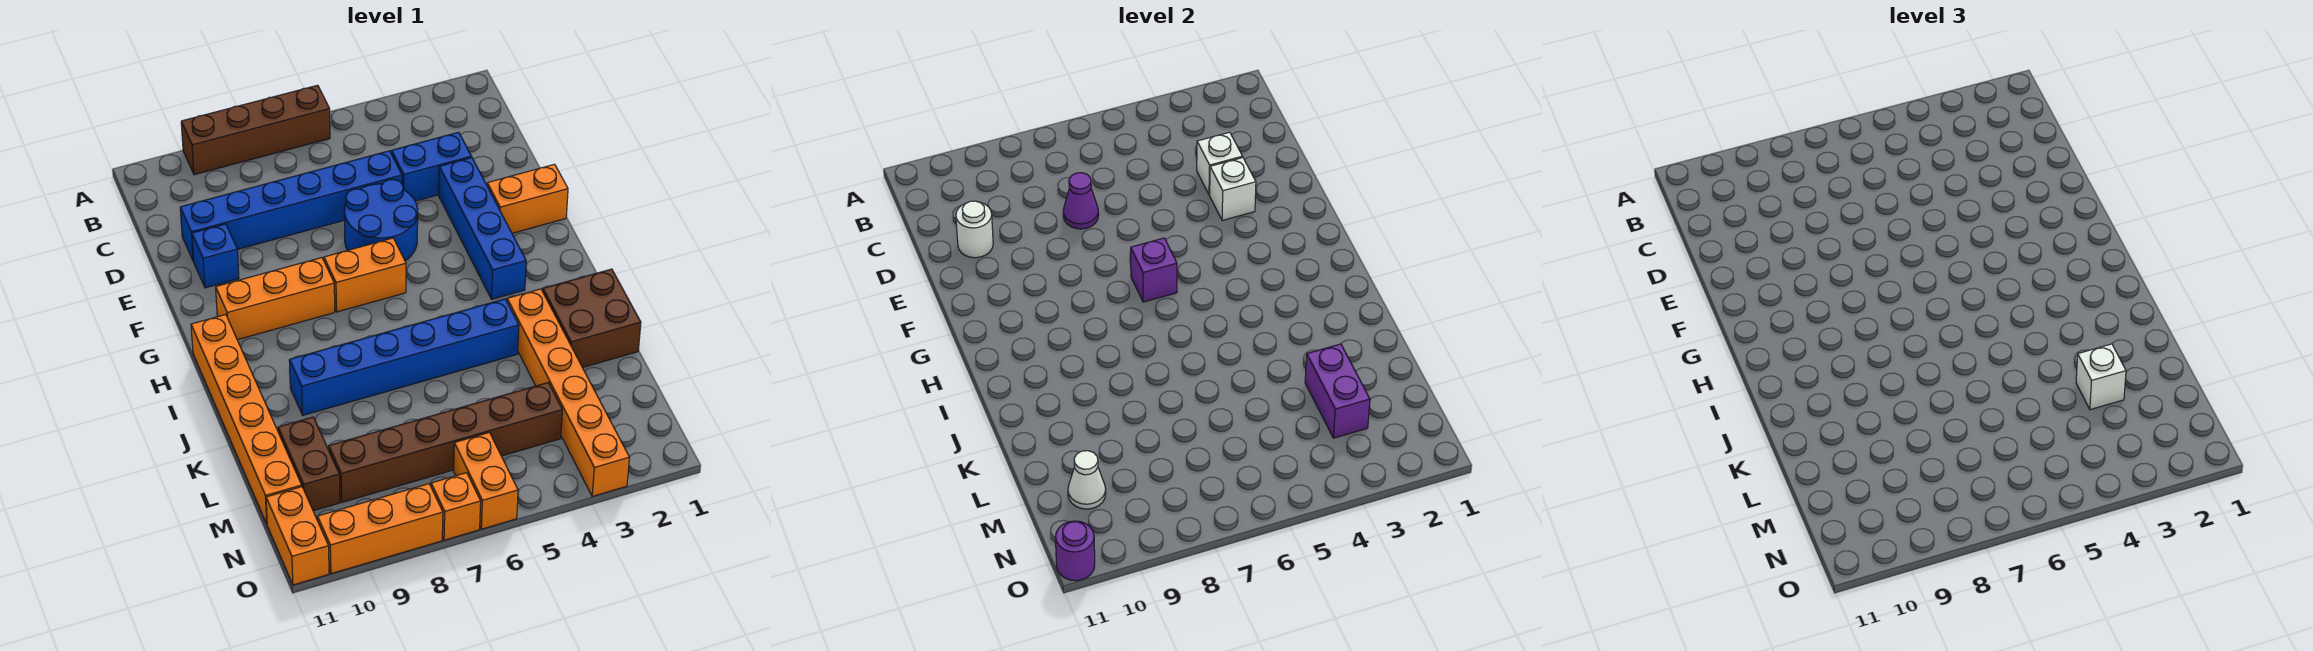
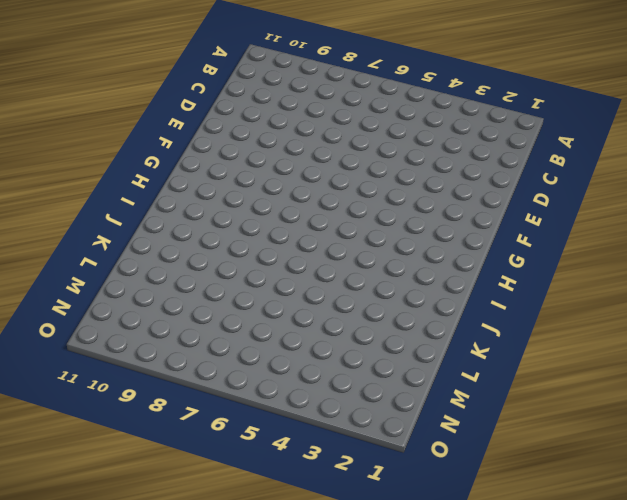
none -> brown brick A6:A9 level 1
none -> blue brick D3:D4 level 1
none -> blue brick D5:D10 level 1

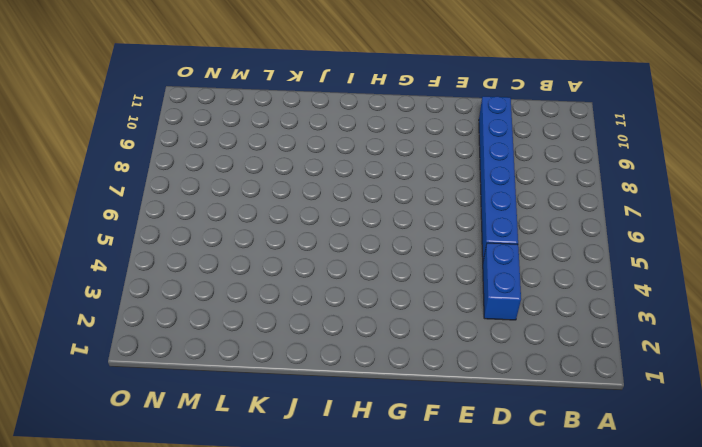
none -> brown brick A6:A9 level 1
none -> blue brick E3:H3 level 1
none -> blue round brick E5:F6 level 1

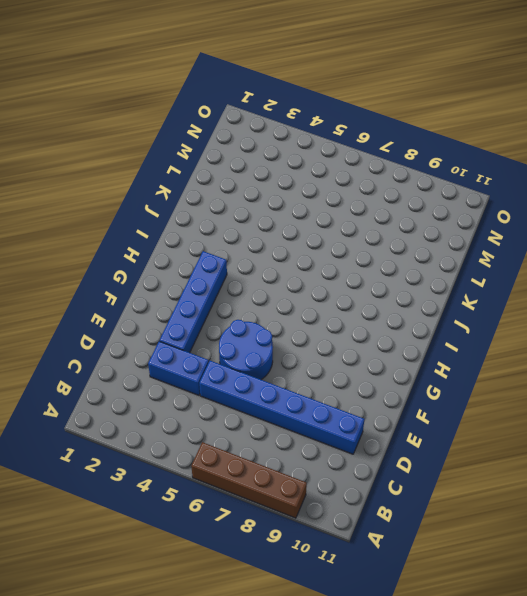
none -> blue brick E10 level 1
none -> orange brick F1:F2 level 1
none -> orange brick G6:G7 level 1

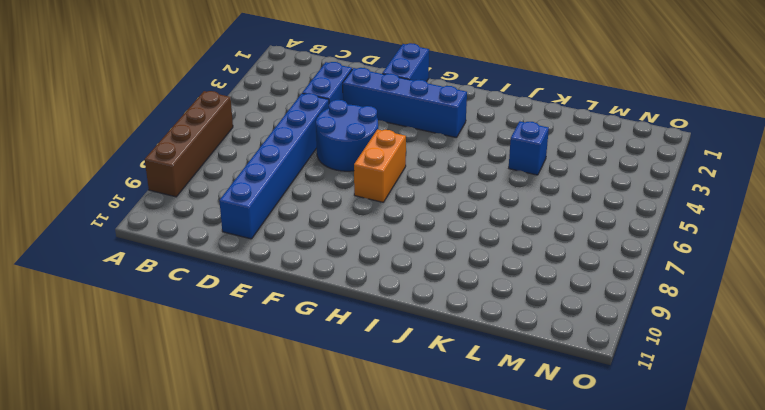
blue brick F1:F2 level 1 -> orange brick F1:F2 level 1
blue brick K4 level 1 -> blue brick E10 level 1
none -> orange brick G8:G10 level 1
none -> orange brick H11:M11 level 1
none -> brown brick J1:K2 level 1

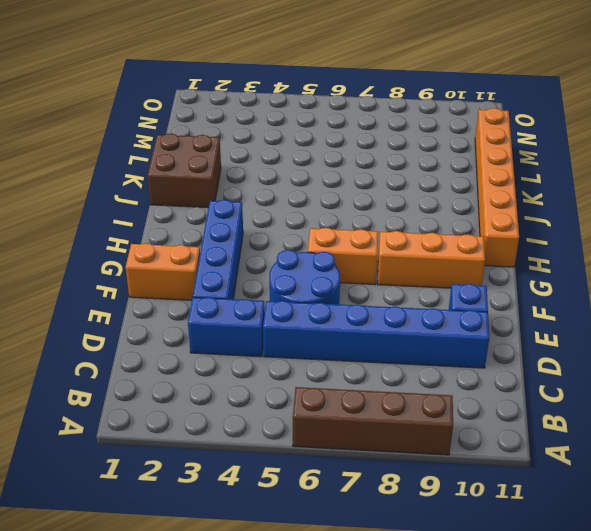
none -> orange brick J3:O3 level 1
none -> blue brick J4:J9 level 1
none -> brown brick L10:M10 level 1

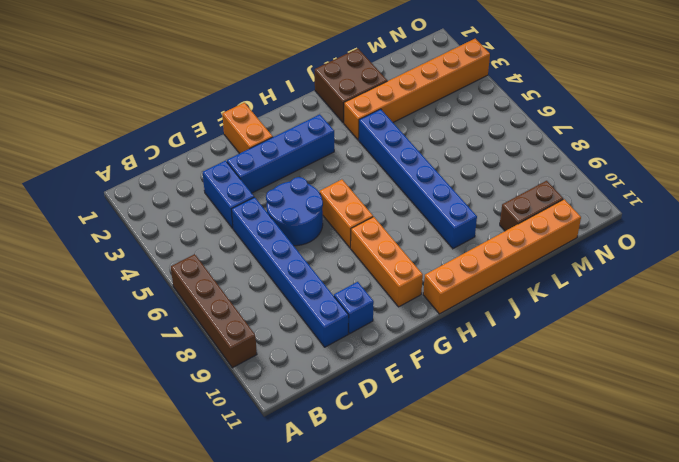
none -> brown brick M4:M9 level 1
none -> orange brick N6:O6 level 1
none -> orange brick N11:O11 level 1

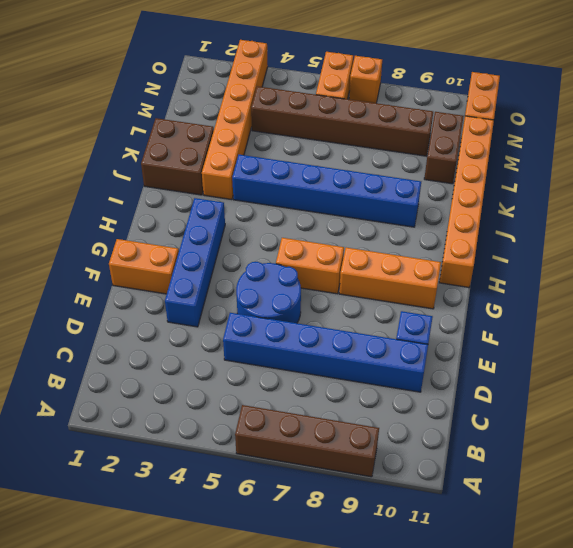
none -> blue brick D3:D4 level 1
none -> orange brick O8:O10 level 1
none -> white brick D3 level 2

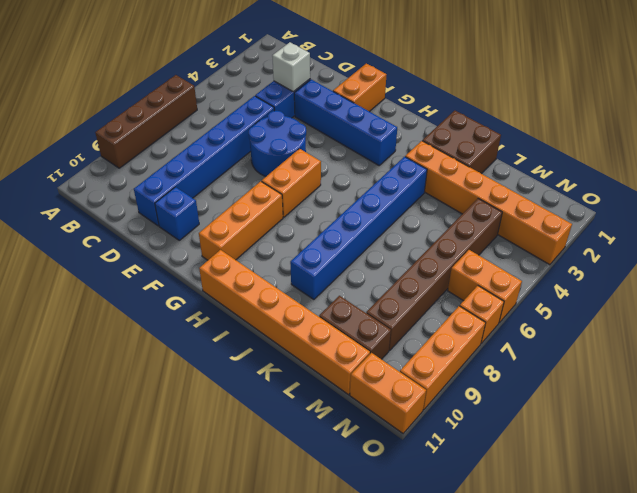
none -> purple cone D7 level 2
none -> white round brick D10 level 2
none -> white brick E3 level 2

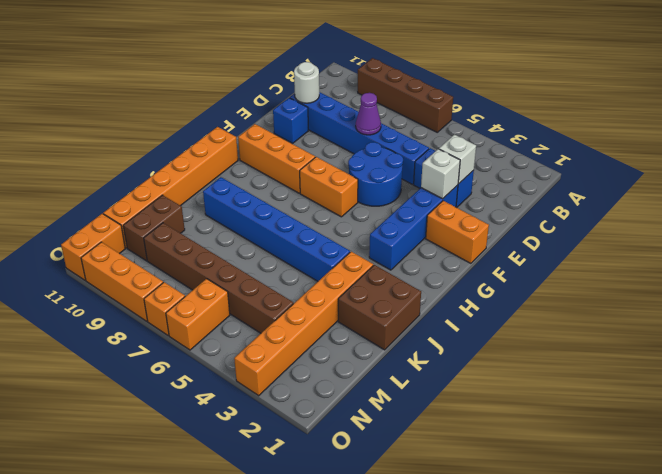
none -> purple brick G6 level 2
none -> purple brick L3:M3 level 2
none -> white cone M10 level 2

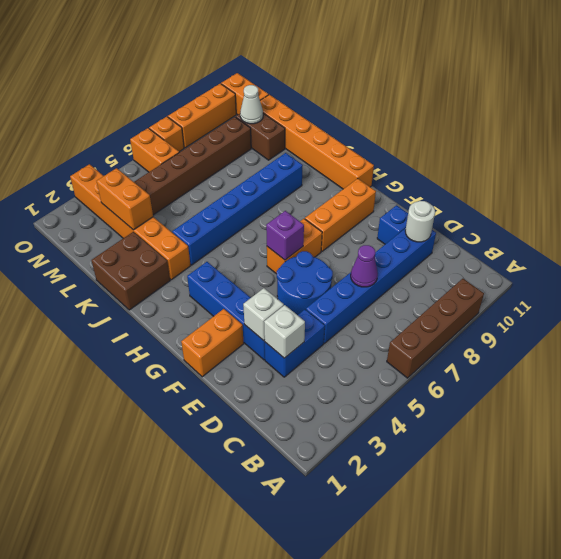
orange brick L3:M3 level 2 -> purple brick L3:M3 level 2
none -> purple round brick O11 level 2
none -> white brick L3 level 3

